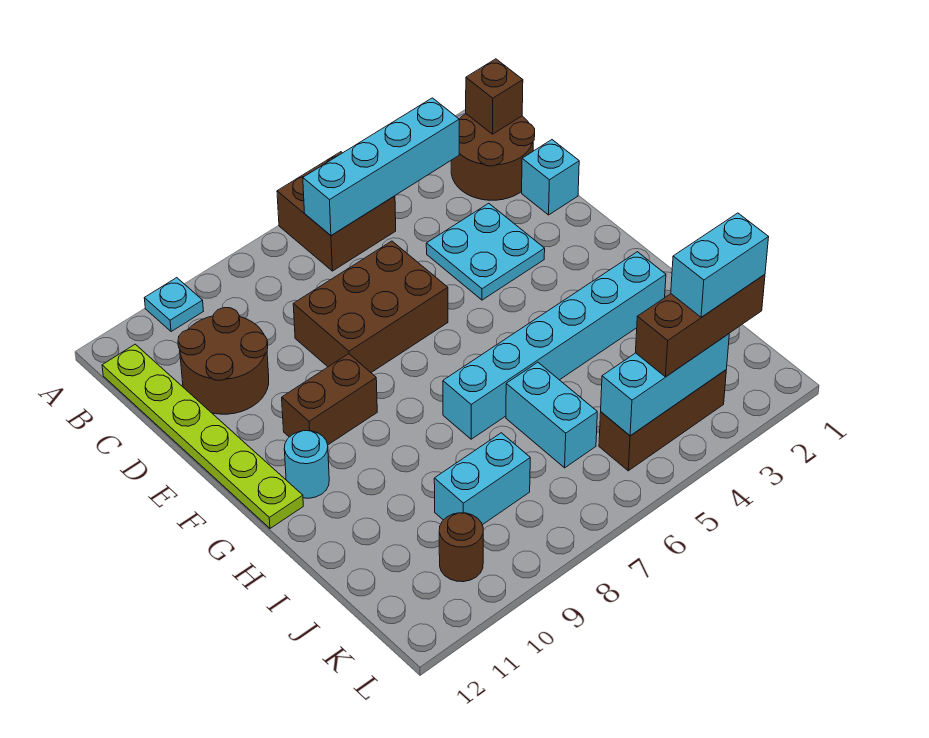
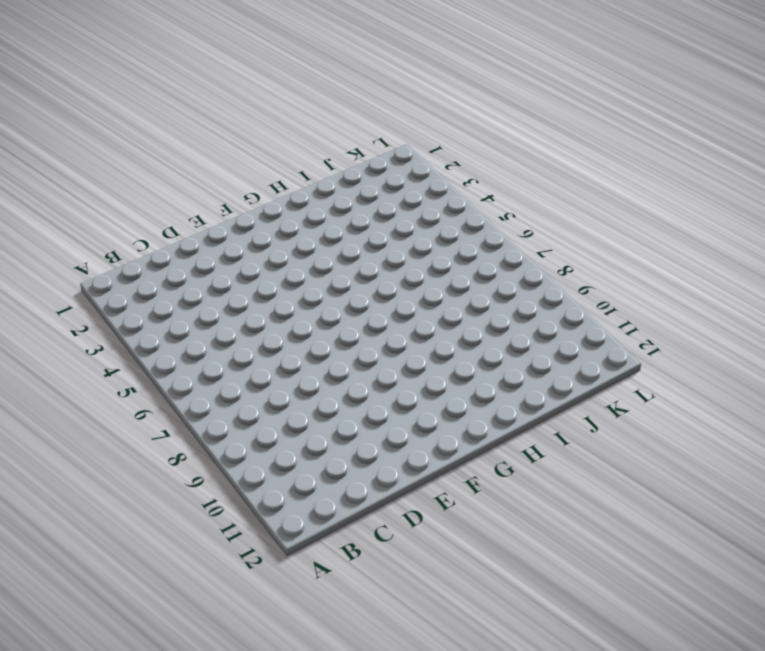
none -> brown brick A5:B6 level 1
none -> cyan plate A10 level 1
none -> brown round brick B1:C2 level 1

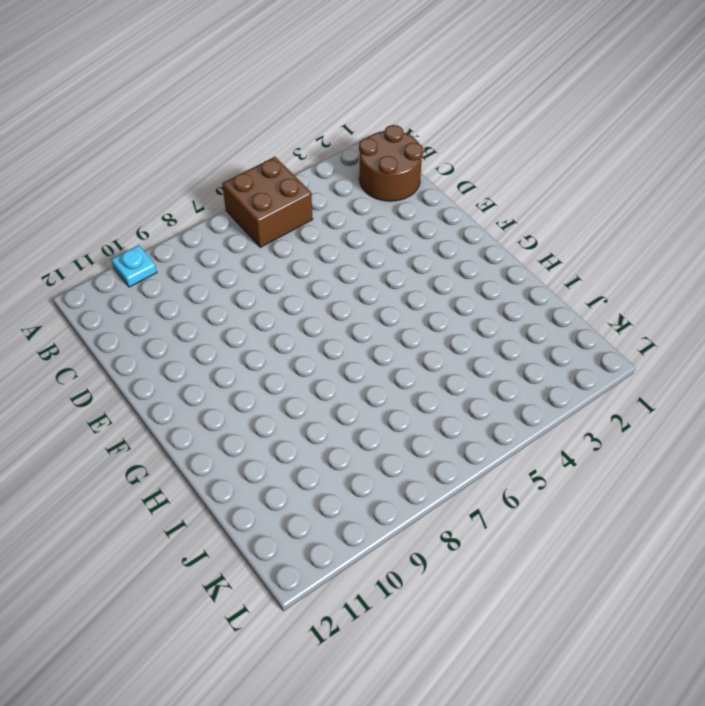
none -> lime plate B12:G12 level 1
none -> brown round brick C10:D11 level 1
none -> cyan brick D1 level 1

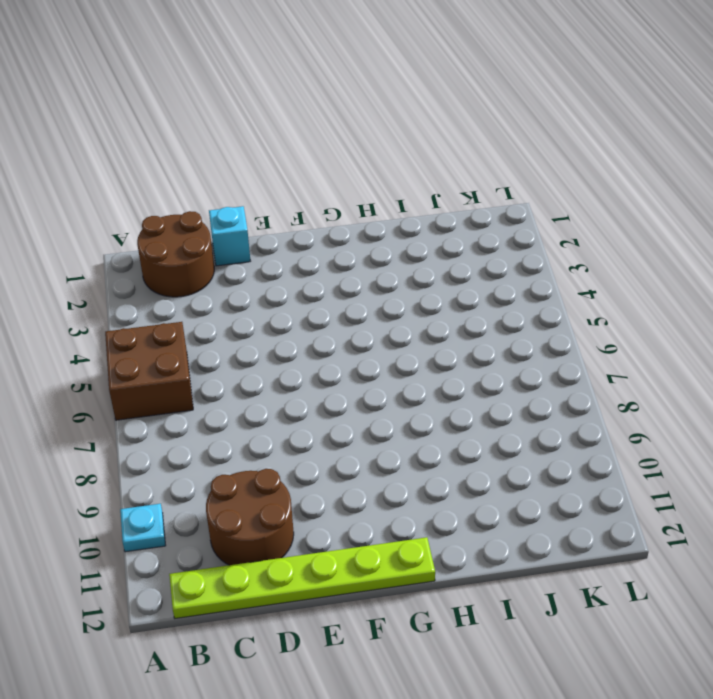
none -> cyan plate D3:E4 level 1
none -> brown brick D6:E8 level 1
none -> brown brick F9:F10 level 1

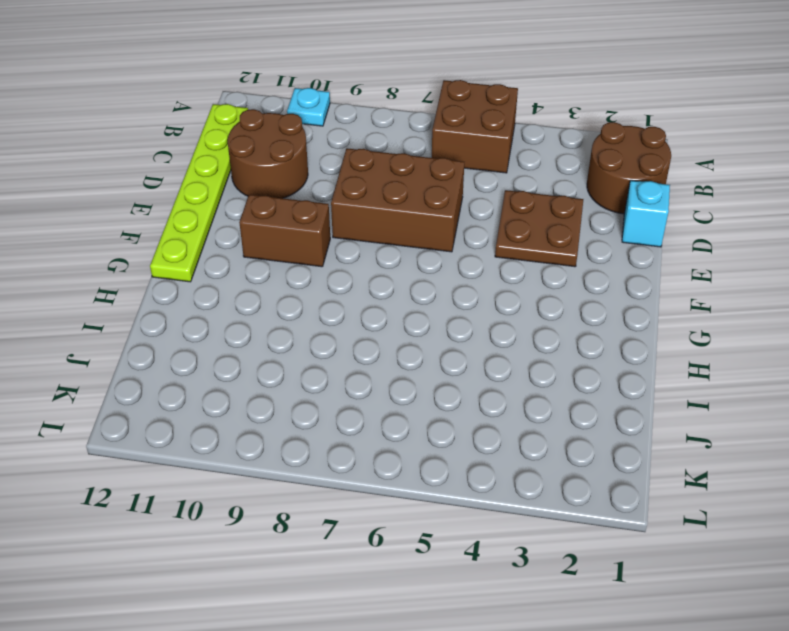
brown plate D3:E4 level 1 -> cyan plate D3:E4 level 1
none -> cyan round brick G11 level 1
none -> cyan brick H2:H7 level 1
none -> cyan brick I6:J6 level 1

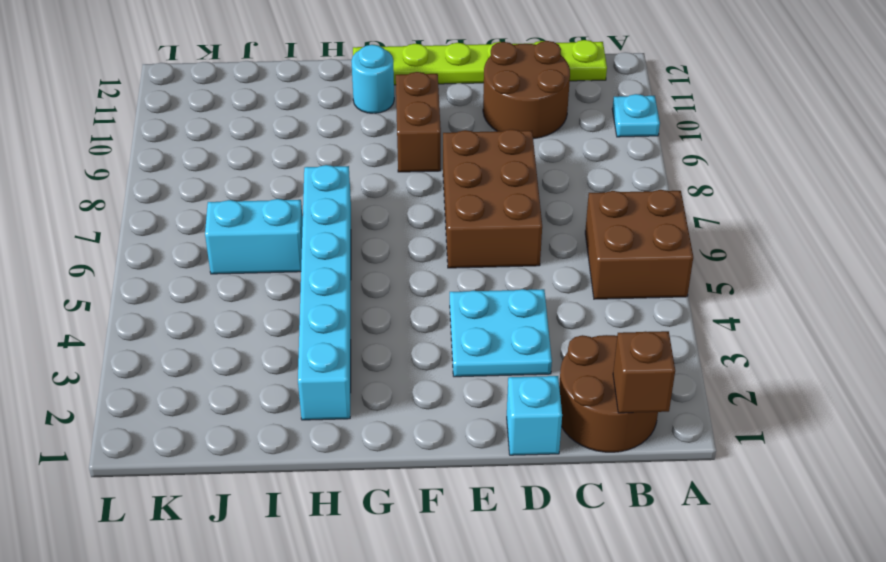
none -> cyan brick J8:J9 level 1
none -> brown brick K3:K5 level 1
none -> brown round brick K10 level 1

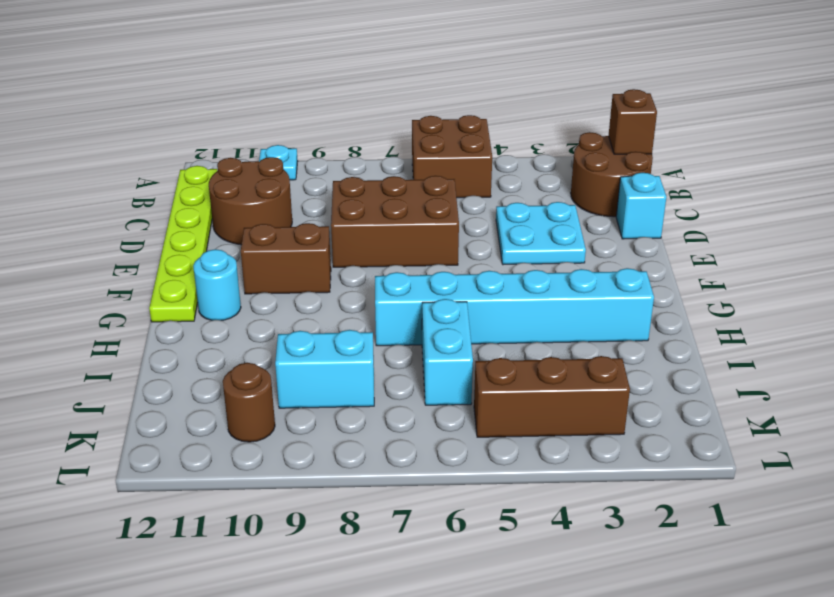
none -> cyan brick B3:B6 level 2
none -> cyan brick K3:K5 level 2
none -> brown brick K2:K4 level 3

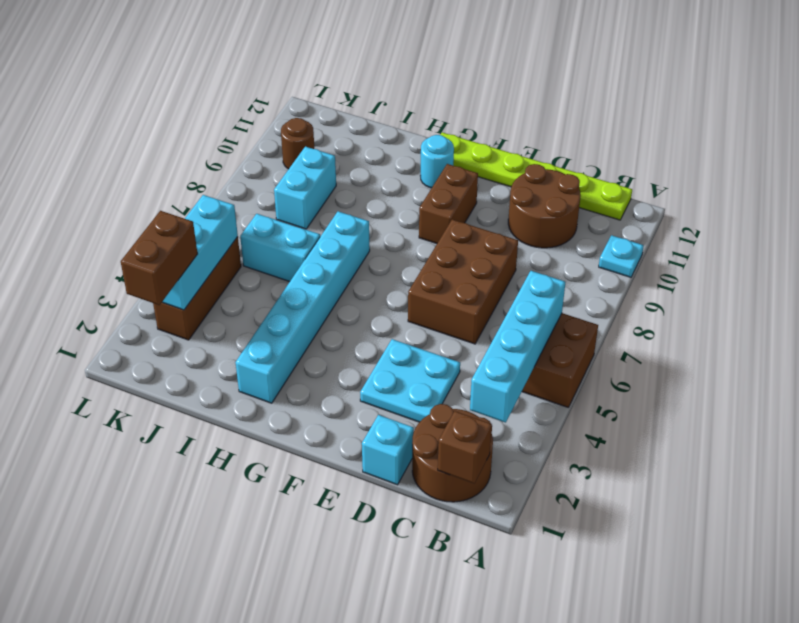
brown brick K2:K3 level 3 -> brown brick K2:K4 level 3
none -> cyan brick K2:K3 level 4

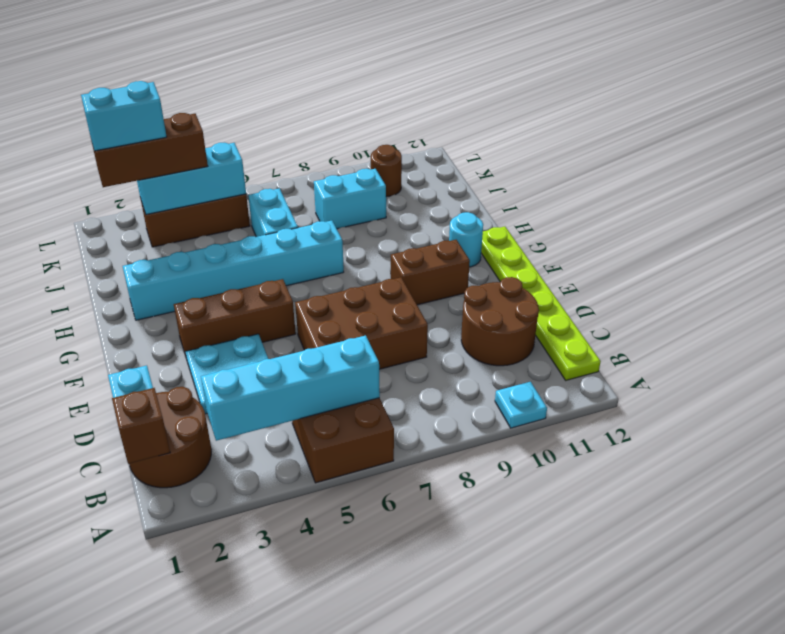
brown brick F3:F5 level 1 -> none

